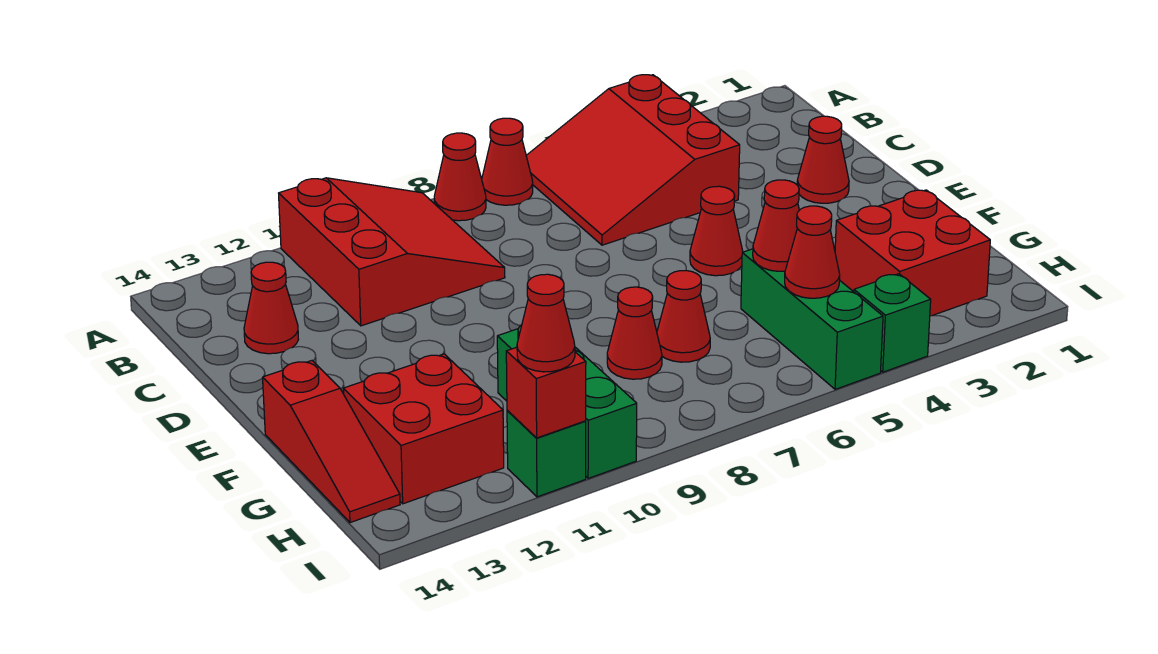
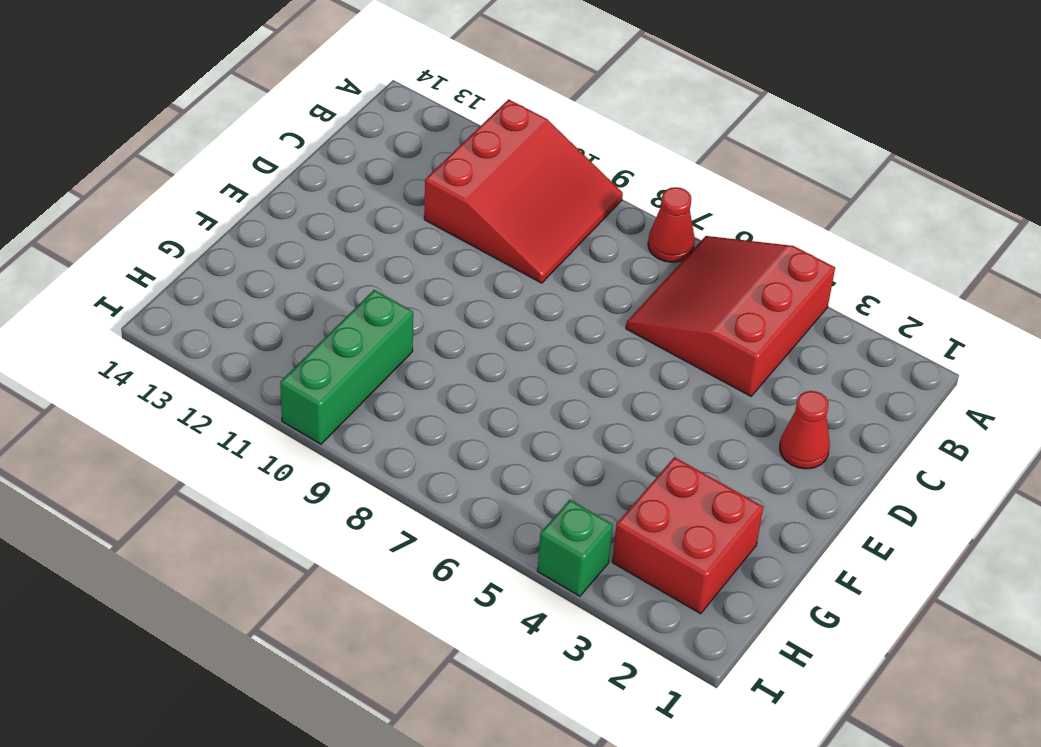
none -> red cone A8 level 1
none -> red cone C13 level 1
none -> red cone E5 level 1

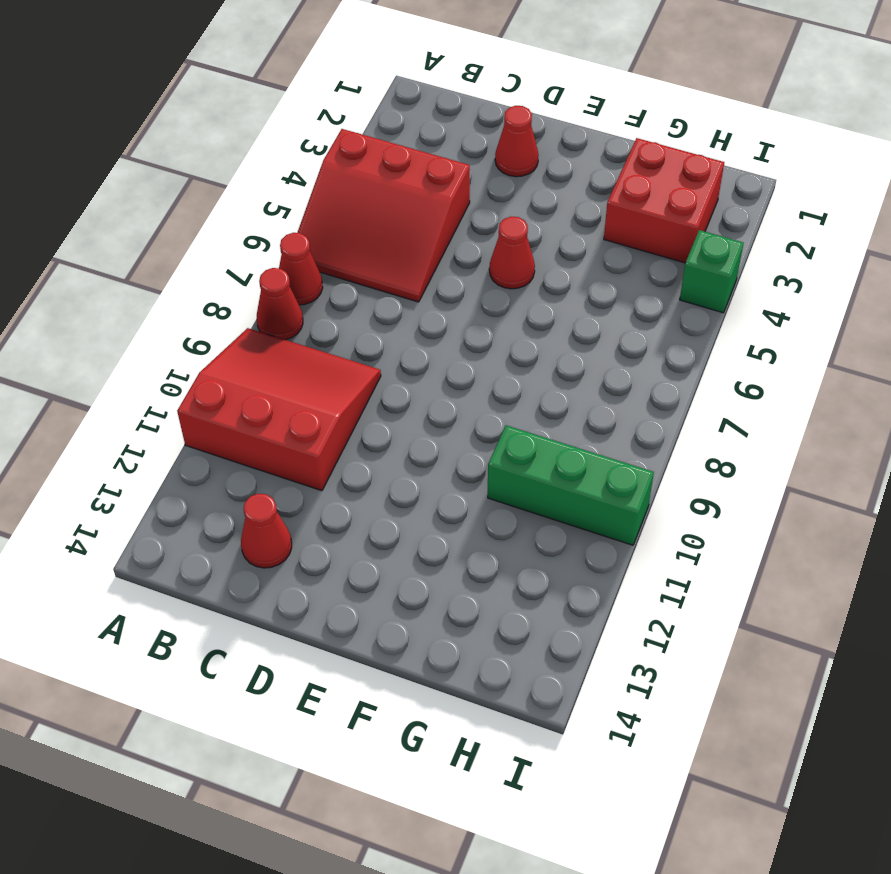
none -> red slope F14:H14 level 1 top F
none -> green brick G5:I5 level 1
none -> red cone G7 level 1

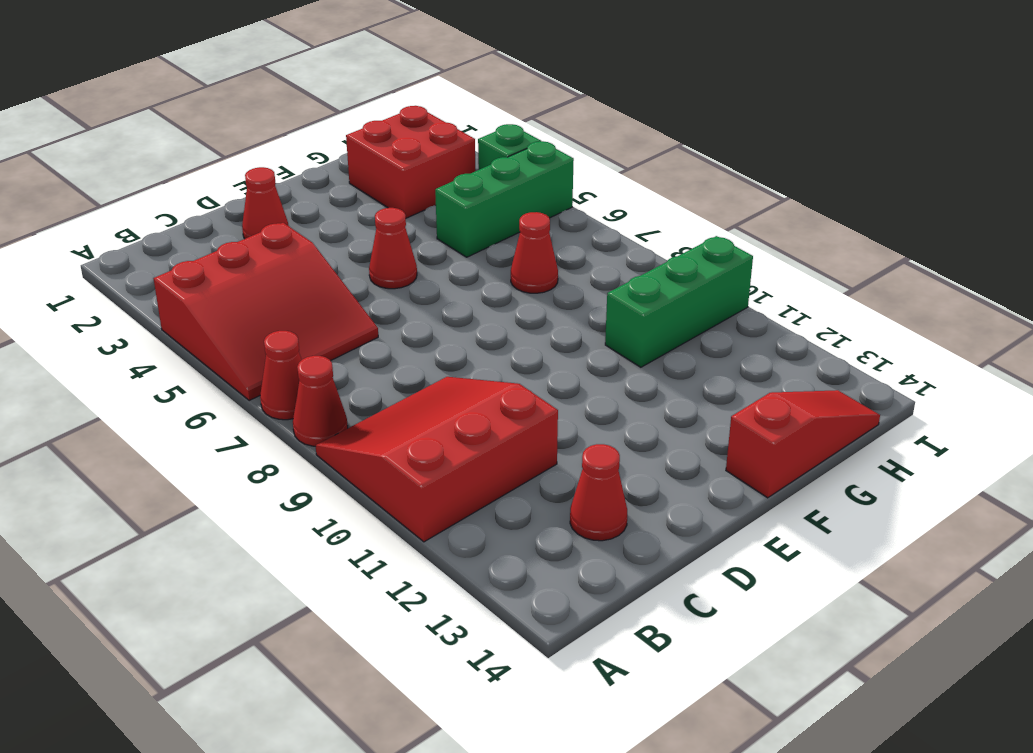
none -> red cone G8 level 1
none -> red brick G12:H13 level 1
none -> green brick I11 level 1

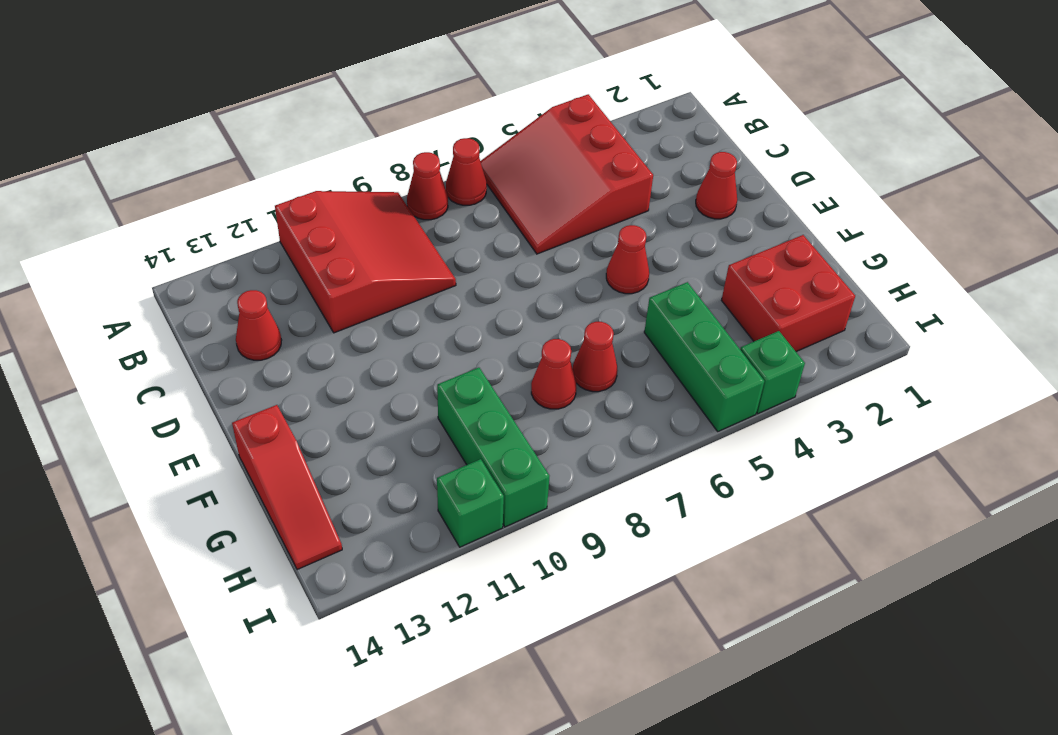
none -> red brick G12:H13 level 1
none -> red cone G5 level 2
none -> red cone H5 level 2

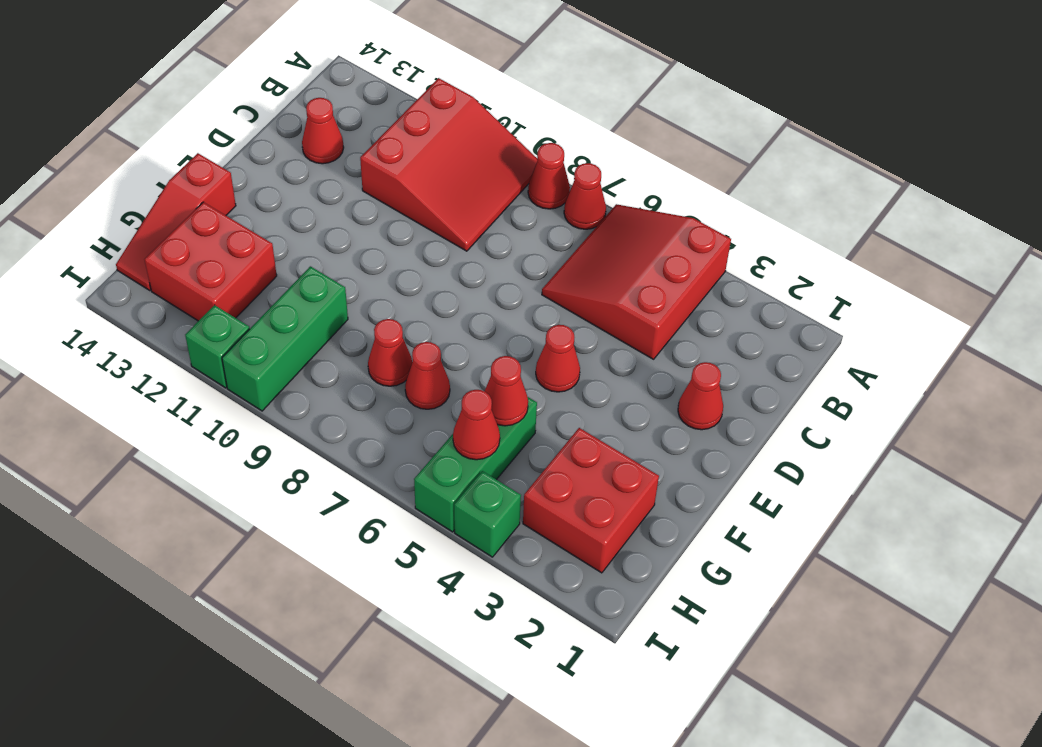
none -> red brick I11 level 2
none -> red cone I11 level 3

